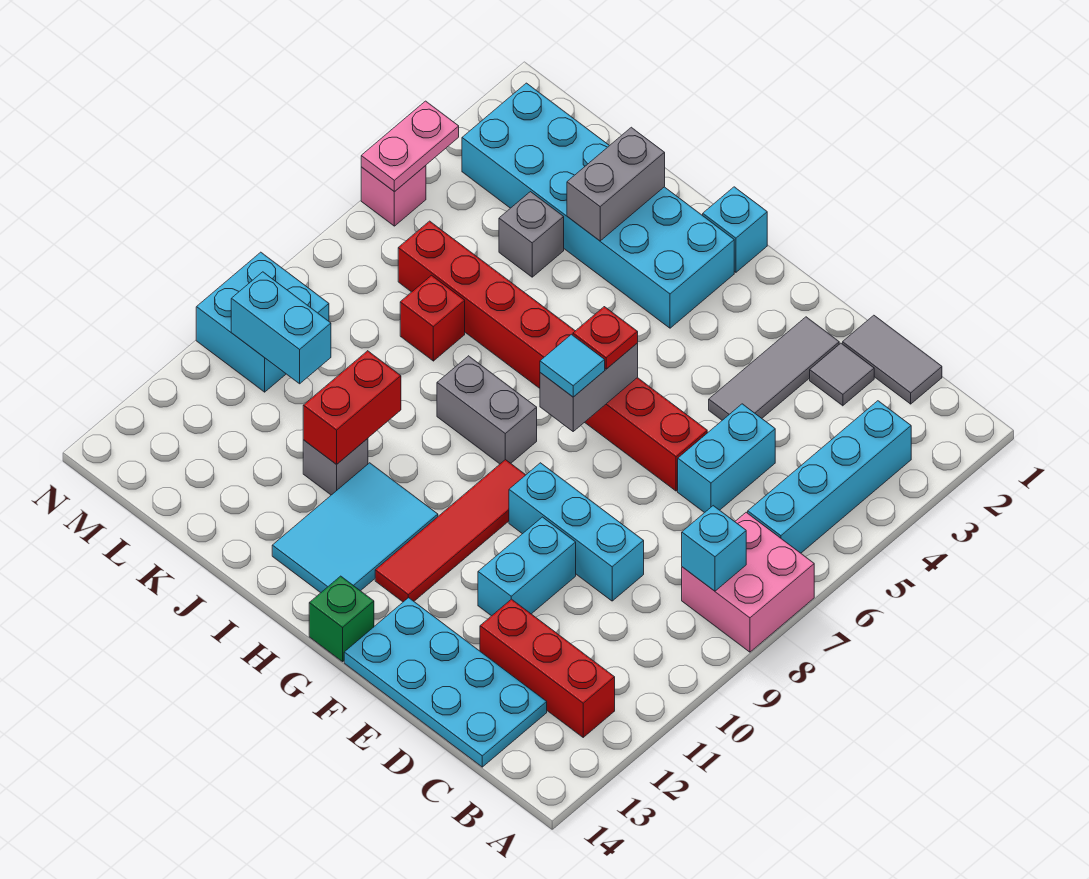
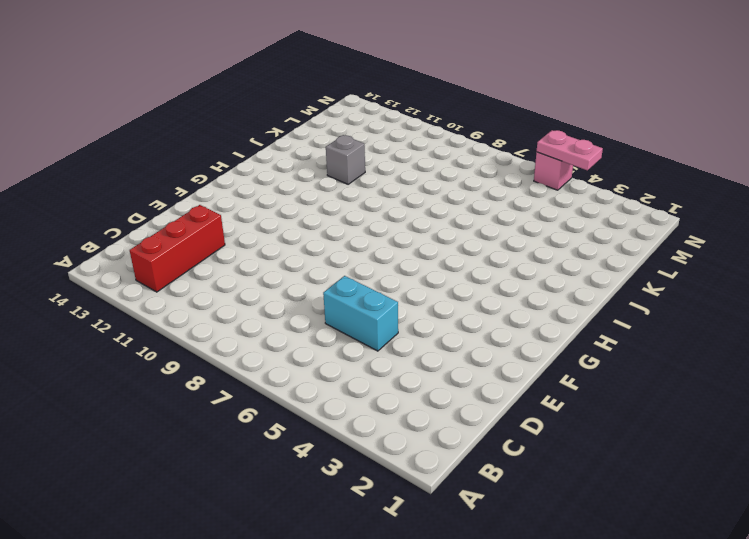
none -> pink brick A7:B8 level 1
none -> cyan brick B3:B6 level 1
none -> grey tile C1:D1 level 1
none -> cyan plate C13:F14 level 1

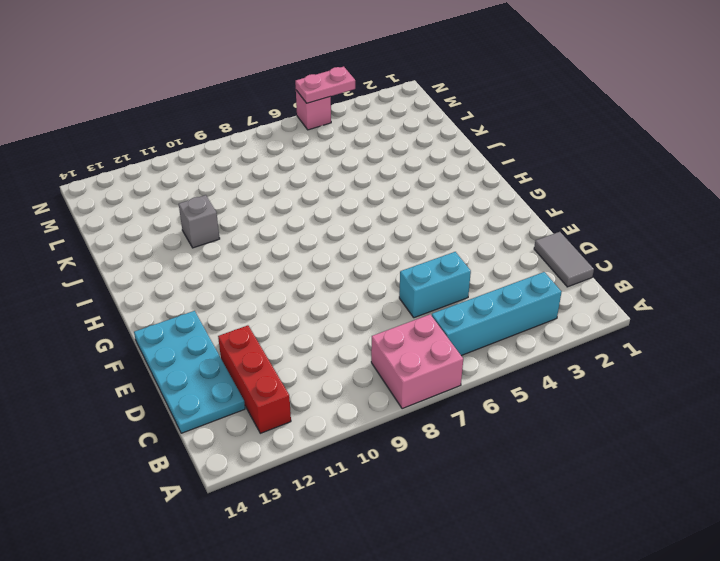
none -> grey tile D2 level 1
none -> cyan brick D9:F9 level 1
none -> grey tile E2:E4 level 1
none -> red brick E6:L6 level 1

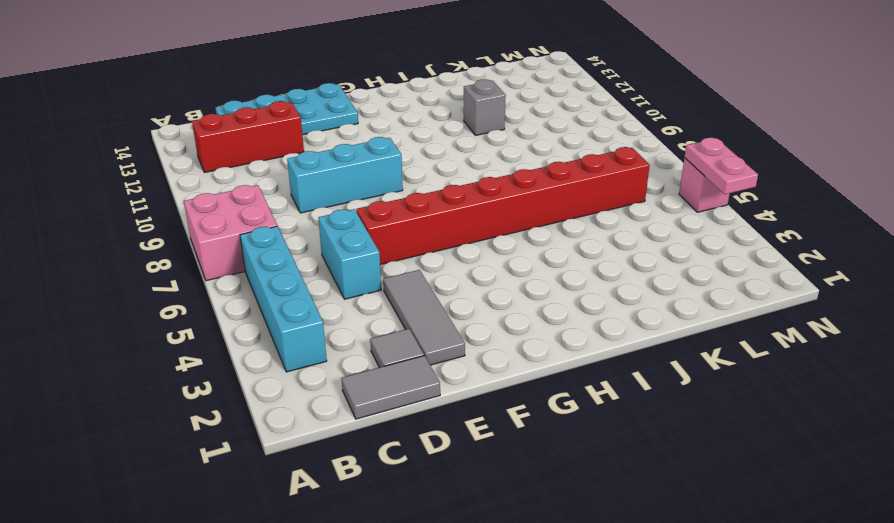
none -> cyan brick E10:E11 level 1
none -> red tile G9:G12 level 1
none -> green brick G14 level 1
none -> cyan brick H1 level 1

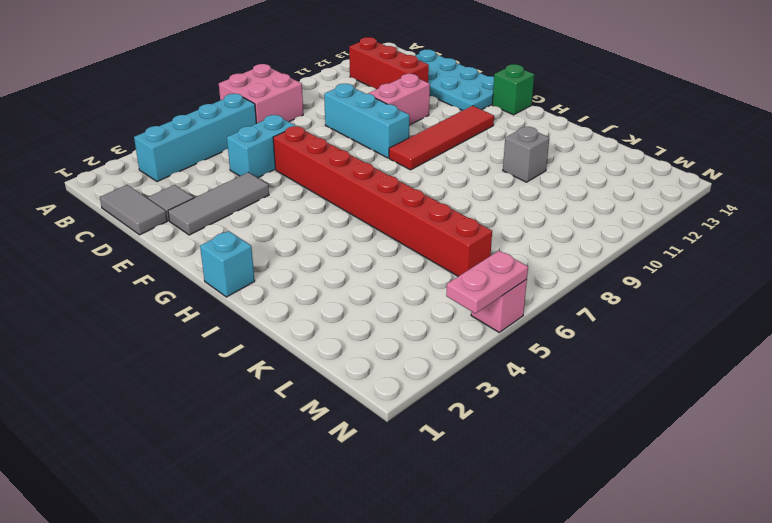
pink brick E10:E11 level 1 -> cyan brick E10:E11 level 1
none -> cyan brick H2:M3 level 1
none -> grey brick H8:I8 level 1
none -> cyan tile H11:I13 level 1
none -> grey brick K4 level 1

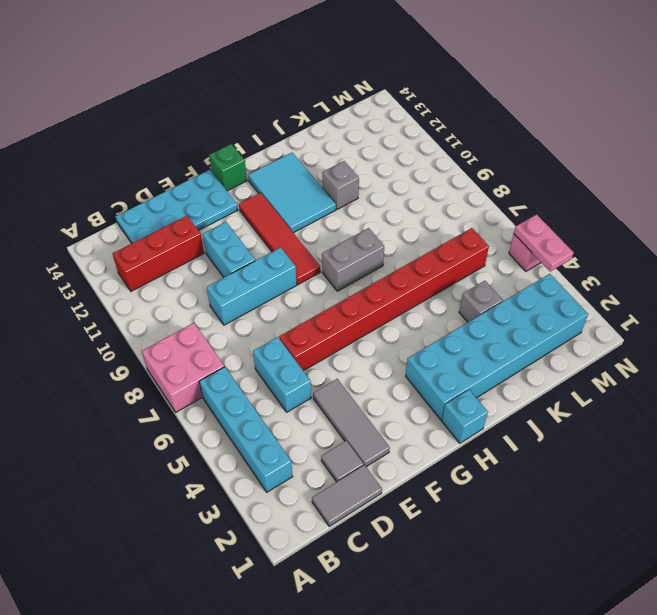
none -> red brick K7 level 1
none -> cyan brick M9:N10 level 1
none -> cyan brick B8 level 2
none -> grey brick G6:G7 level 2

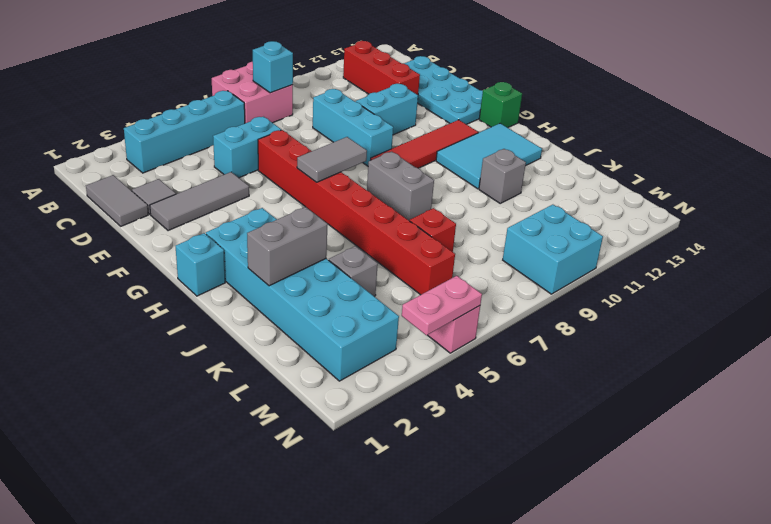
grey tile G6:G7 level 2 -> grey brick G6:G7 level 2
none -> red brick J10:J11 level 2
none -> cyan brick L10:M10 level 2
none -> red plate G6 level 3
none -> cyan tile G7 level 3

